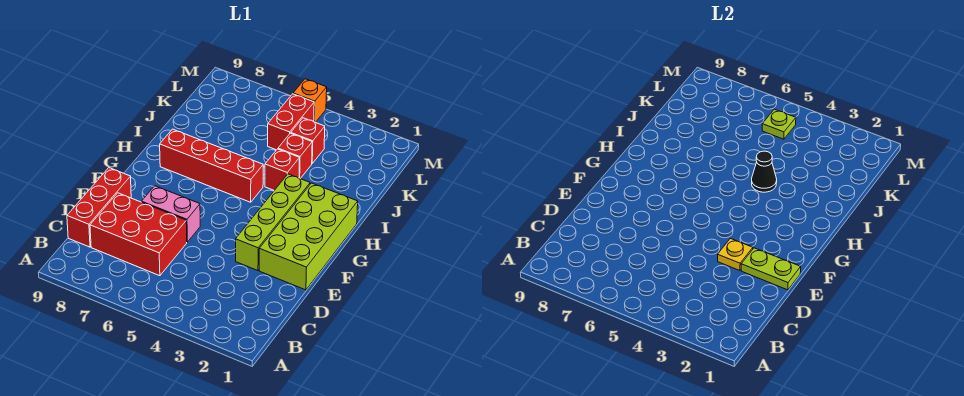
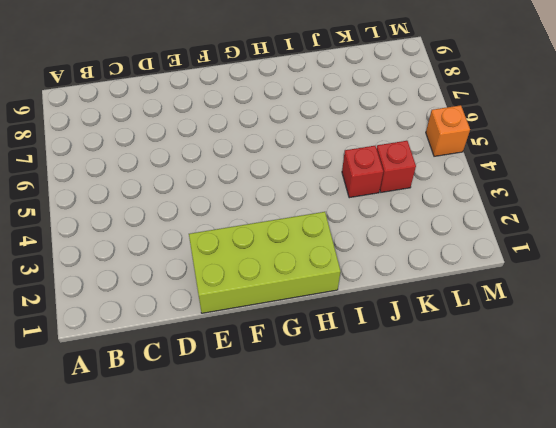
none -> red brick C6:D8 level 1
none -> red brick C9:E9 level 1
none -> lime brick E3:H3 level 1

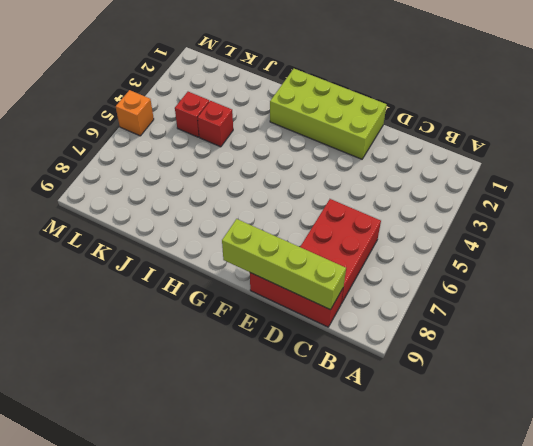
lime brick C9:F9 level 2 -> lime brick E3:H3 level 1
none -> pink brick E6:E7 level 1
none -> red brick H5:H8 level 1
none -> red brick I4 level 1

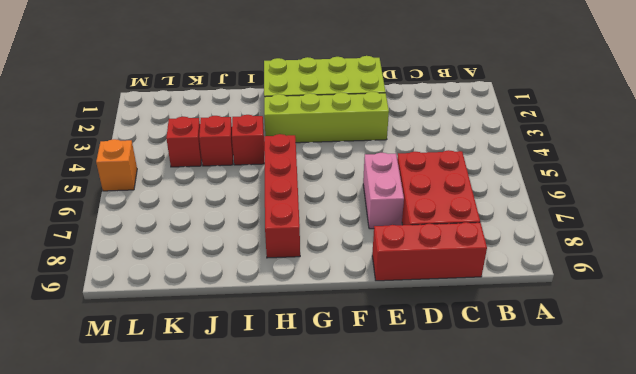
none -> red brick K5:L5 level 1
none -> lime plate E1:E2 level 2
none -> yellow plate E3 level 2

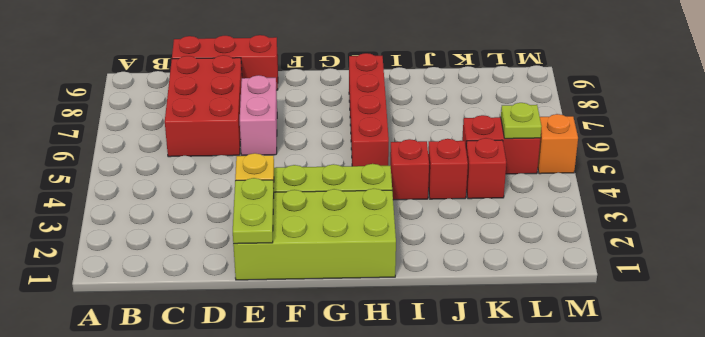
none -> black cone I4 level 2

